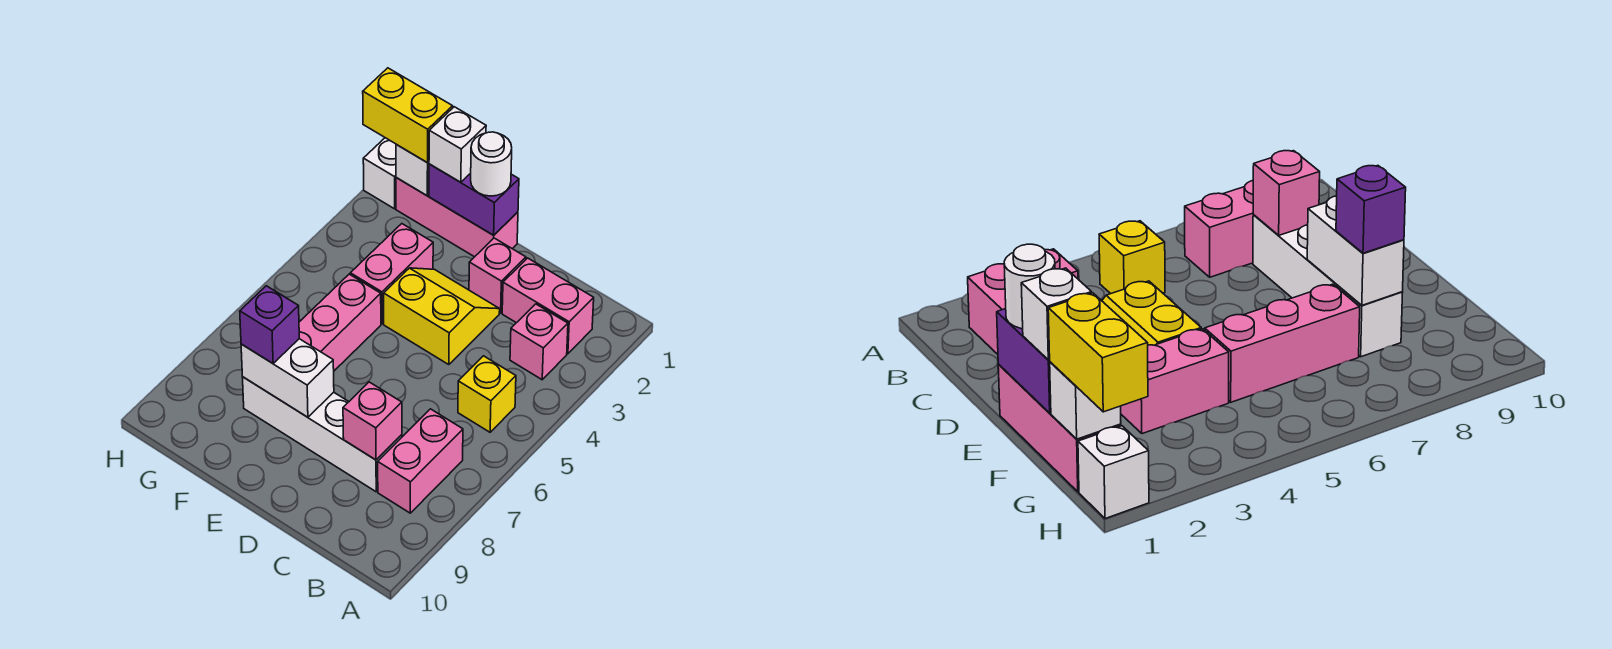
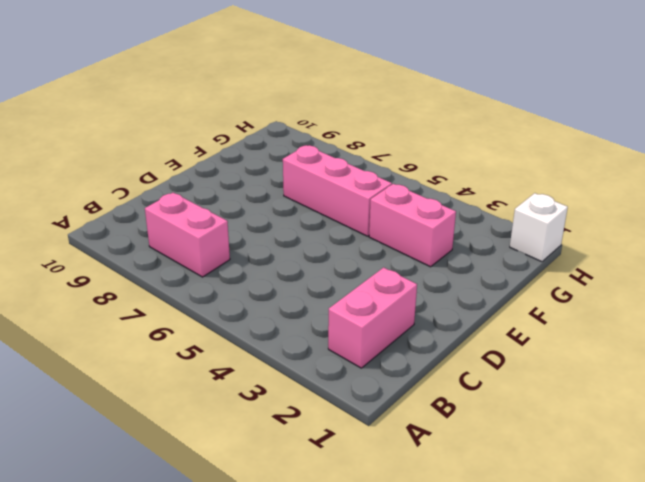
none -> pink brick B3 level 1
none -> yellow brick B5 level 1
none -> white brick C8:F8 level 1

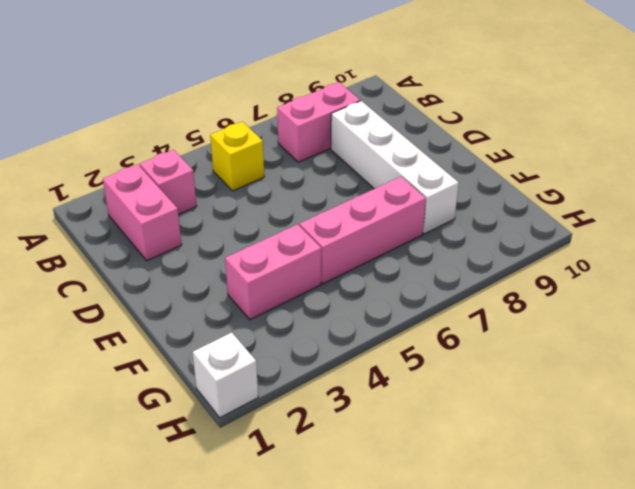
none -> pink brick D2 level 1
none -> yellow slope D3:E4 level 1 top 4
none -> pink brick E1:G1 level 1

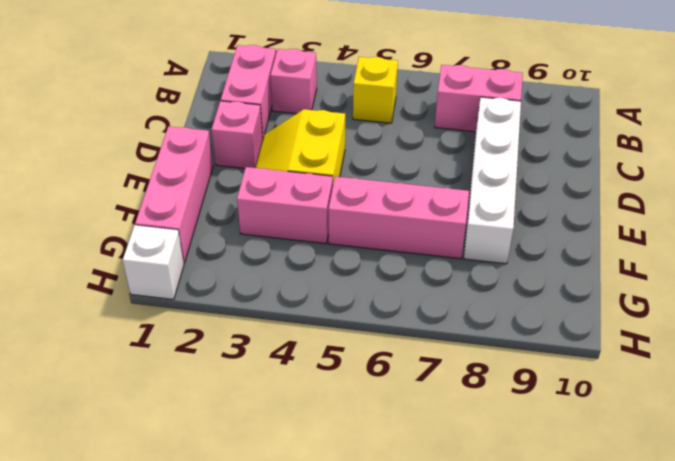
none -> pink brick C8 level 2
none -> purple brick E1:F1 level 2
none -> white brick E8:F8 level 2

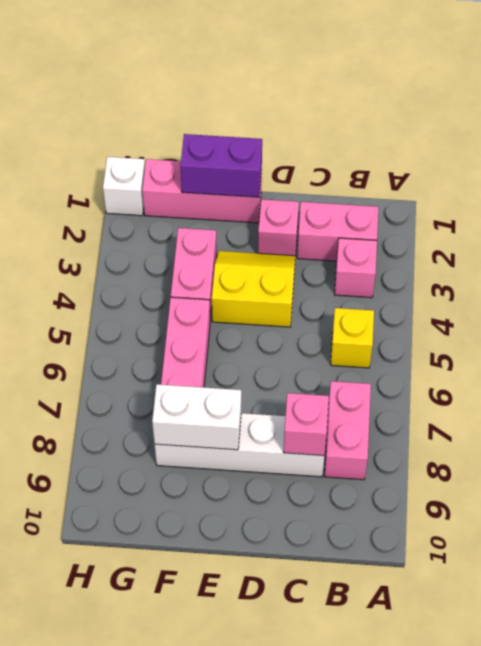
none -> white brick G1 level 2
none -> white round brick E1 level 3
none -> white brick F1 level 3

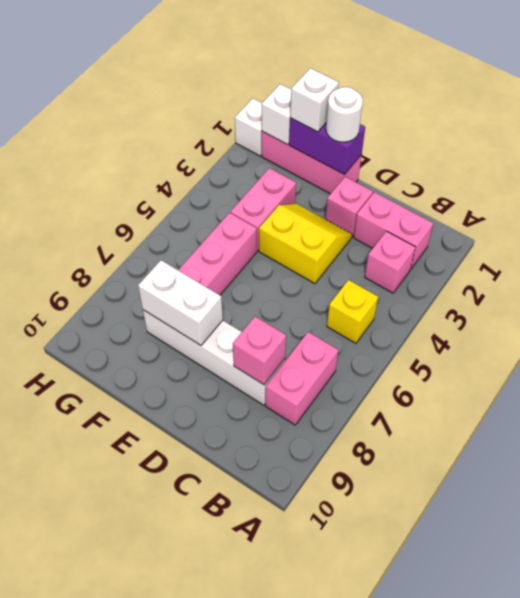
none -> purple brick F8 level 3
none -> yellow brick G1:H1 level 3

